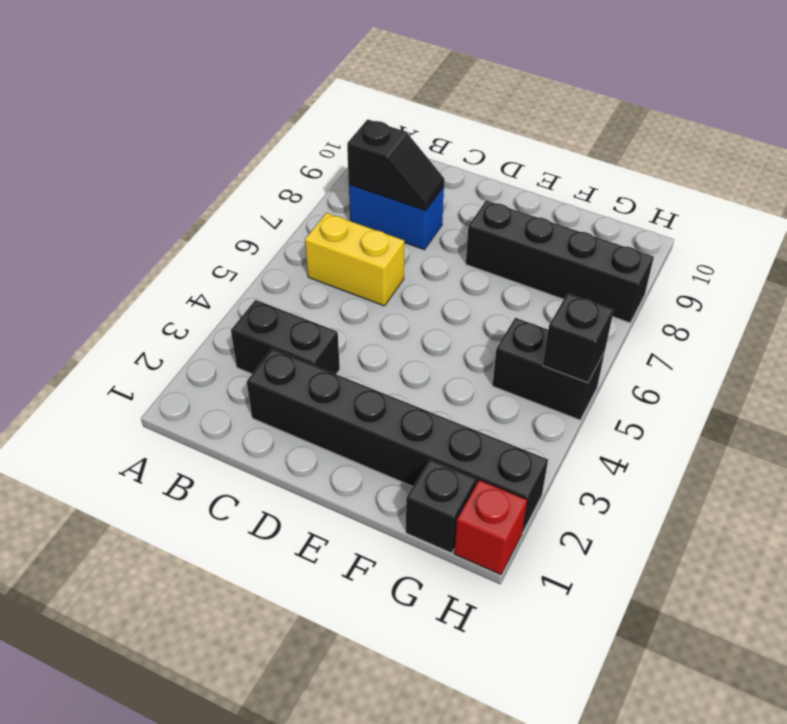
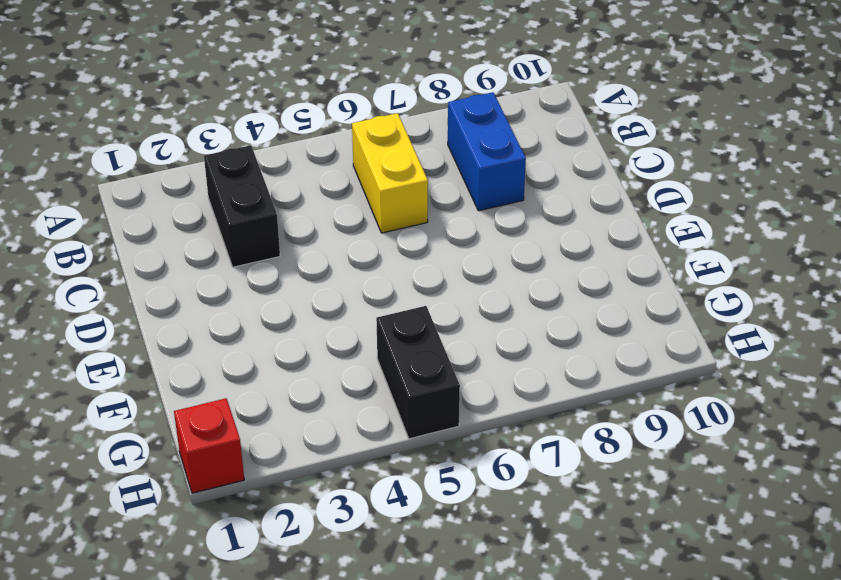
none -> black brick C2:H2 level 1
none -> black brick E8:H8 level 1

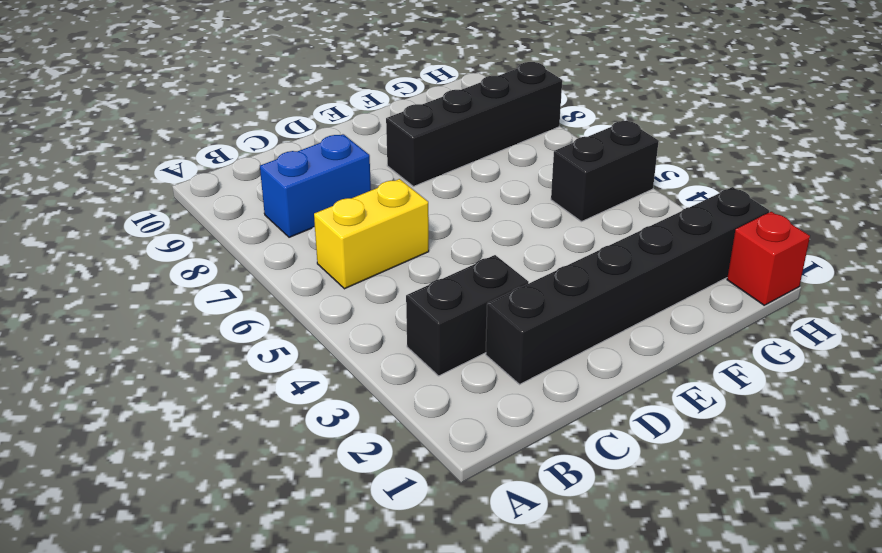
none -> black brick G1 level 1
none -> black slope B8:C8 level 2 top B

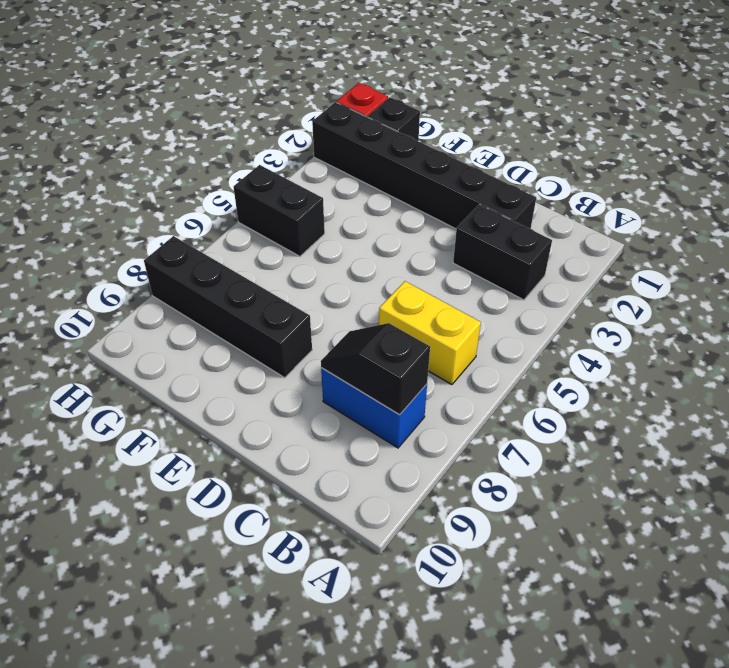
none -> black brick H5 level 2

